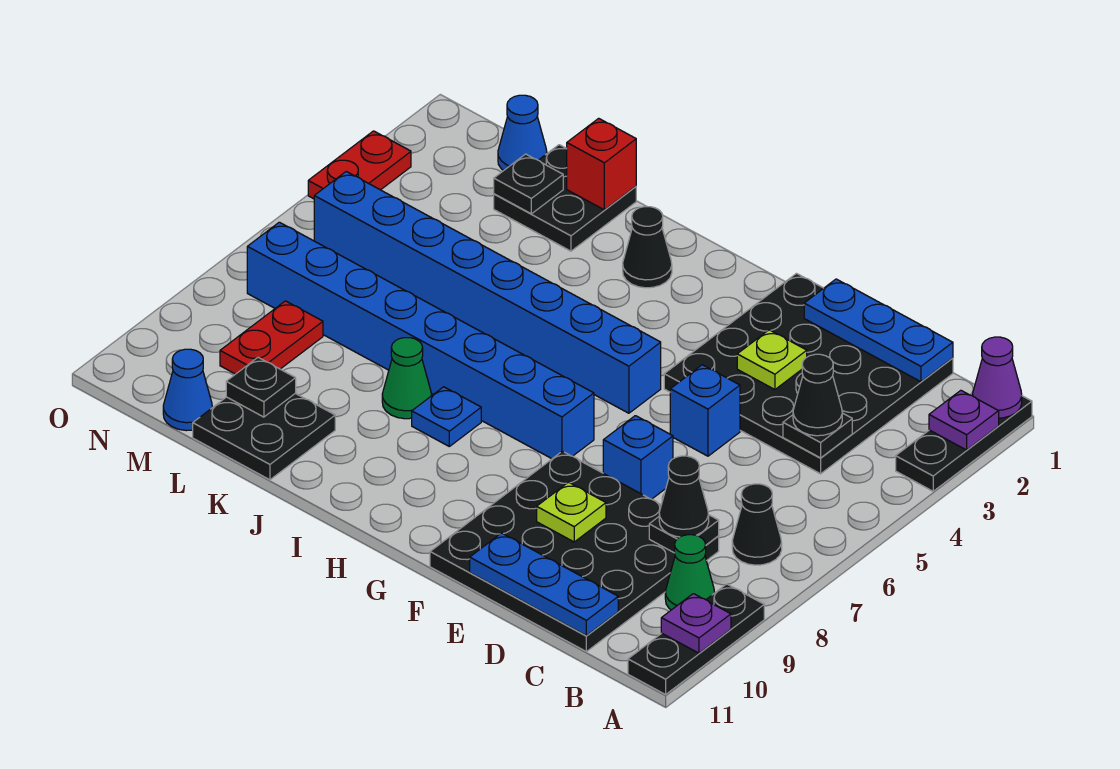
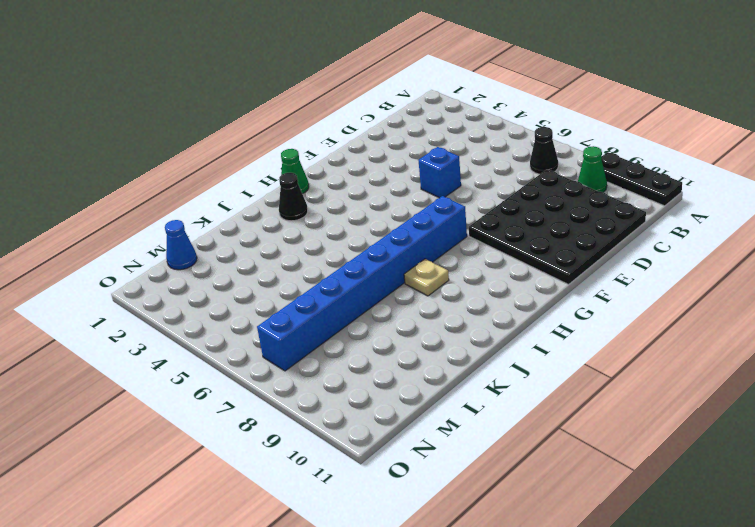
green cone H1 level 1 -> green cone J8 level 1
tan plate I8 level 1 -> blue plate I8 level 1
none -> black plate A1:A3 level 1
none -> black plate C1:F4 level 1
none -> blue brick E7 level 1
none -> blue brick G5:N5 level 1

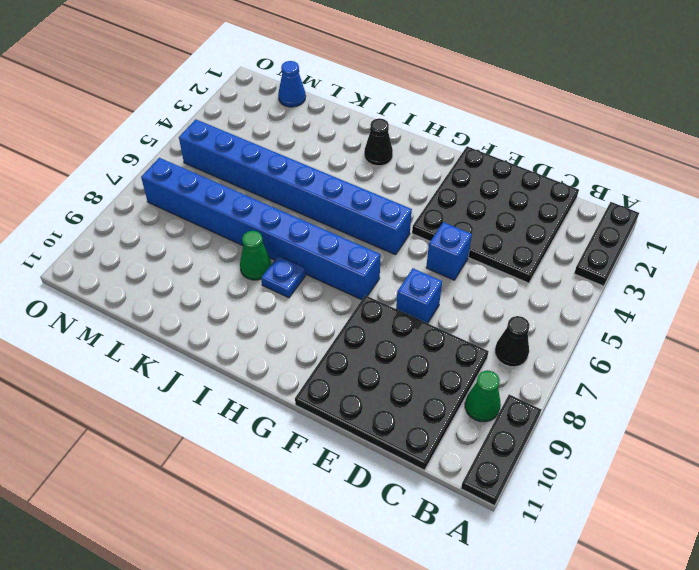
none -> black plate K1:L2 level 1
none -> black plate K10:L11 level 1
none -> red plate M8:M9 level 1
none -> blue cone M11 level 1

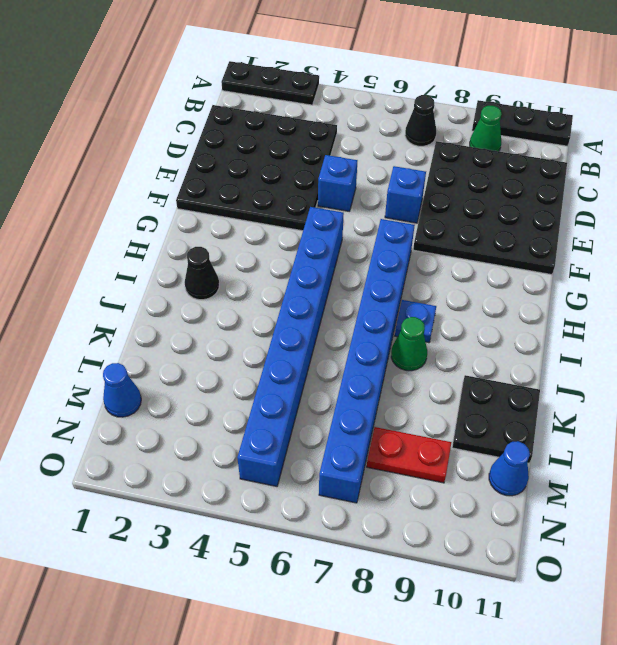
none -> black plate K1:L2 level 1
none -> red plate O3:O4 level 1
none -> purple cone A1 level 2
none -> purple plate A2 level 2

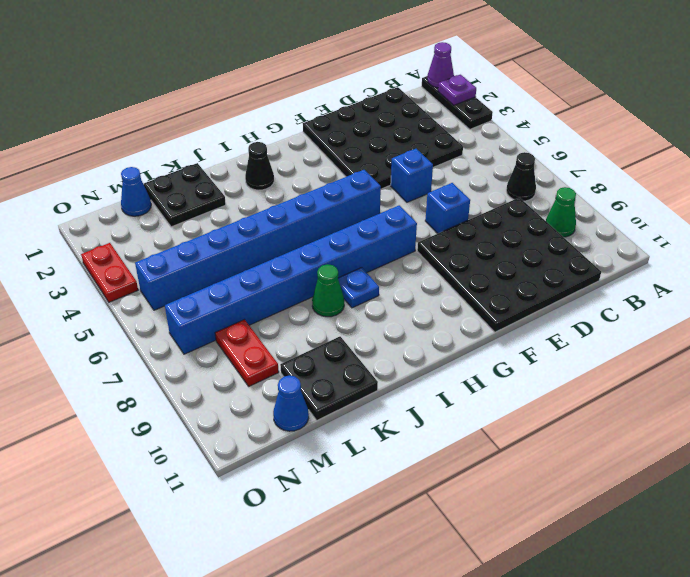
none -> black plate A9:A11 level 1
none -> purple plate A10 level 2
none -> blue plate C1:E1 level 2
none -> black plate C4 level 2

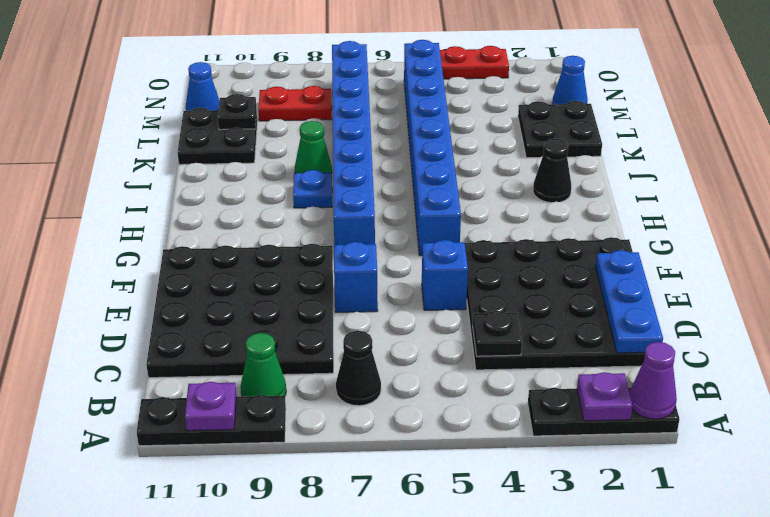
none -> black plate C8 level 2
none -> blue plate C11:E11 level 2
none -> lime plate E3 level 2
none -> lime plate E9 level 2

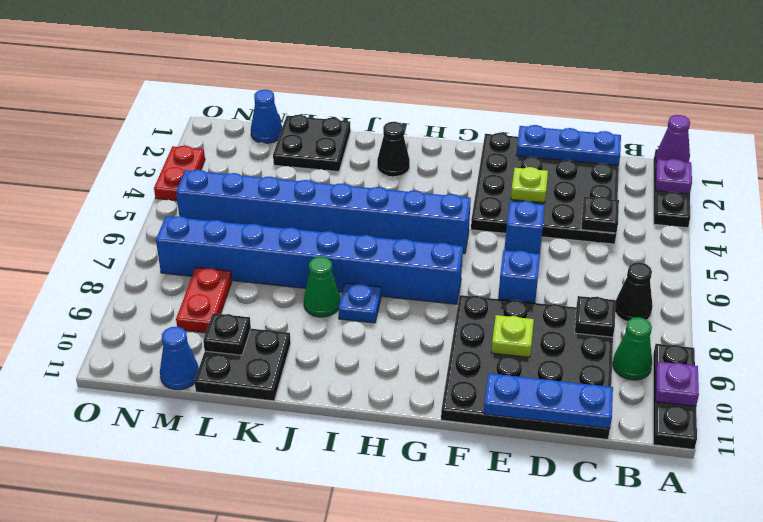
none -> red brick K1 level 2
none -> black plate L2 level 2
none -> black cone C4 level 3
none -> black cone C8 level 3

